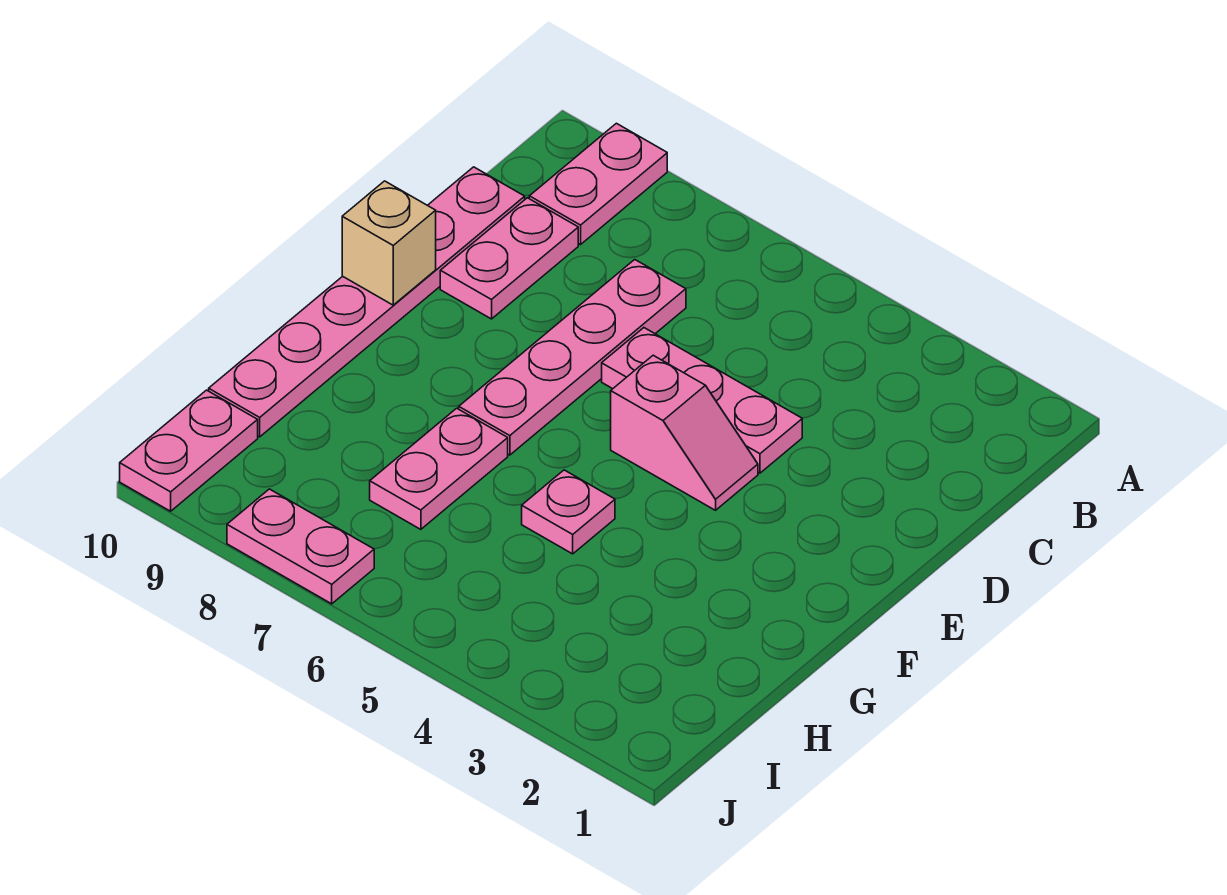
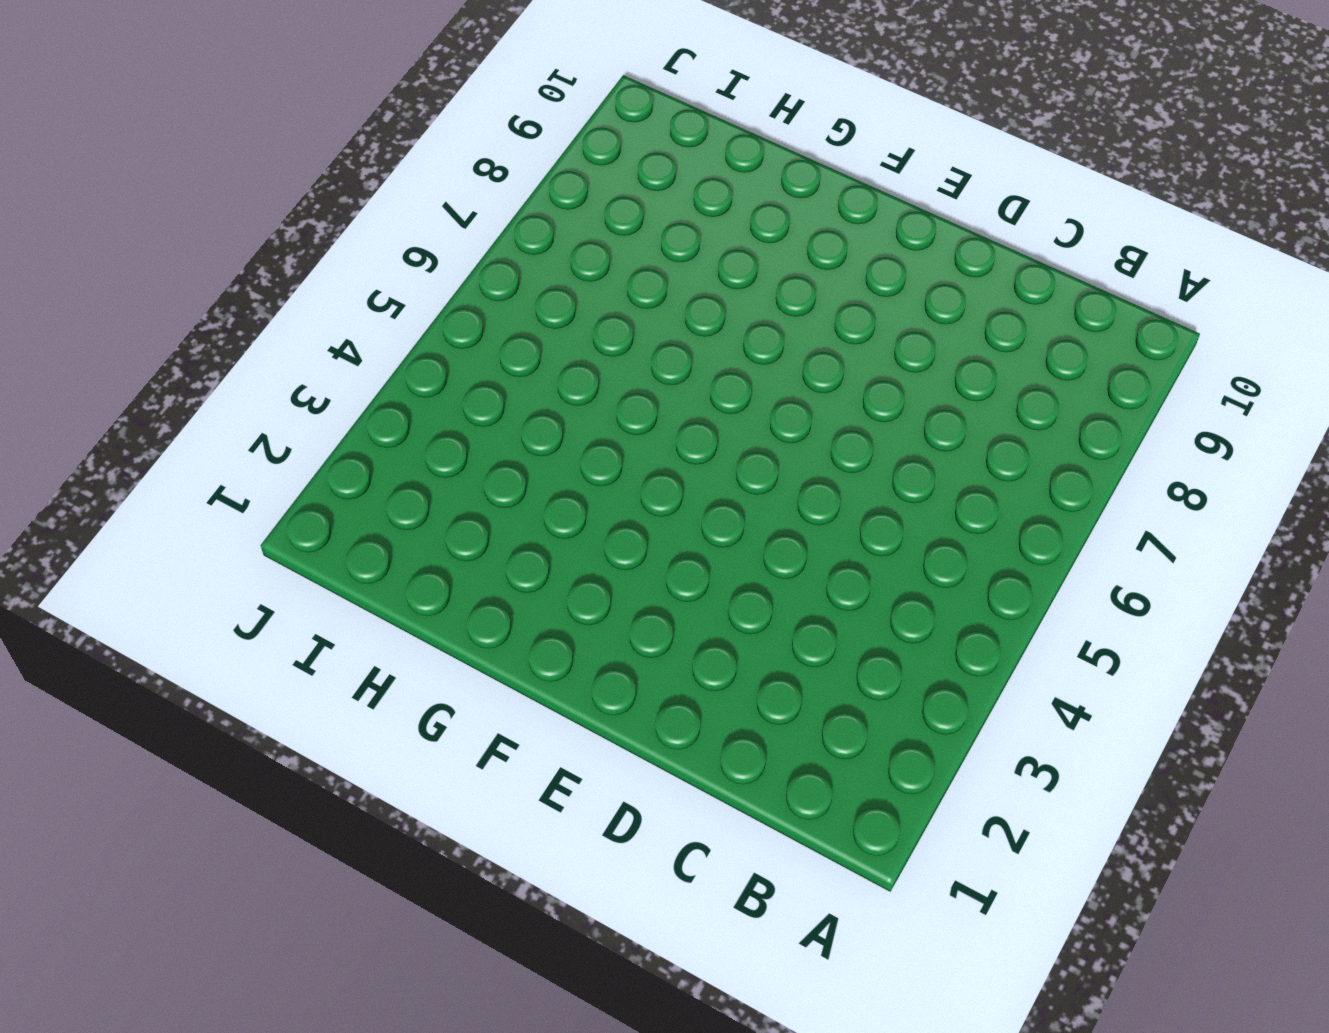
none -> pink plate A9:B9 level 1
none -> pink plate C7:F7 level 1

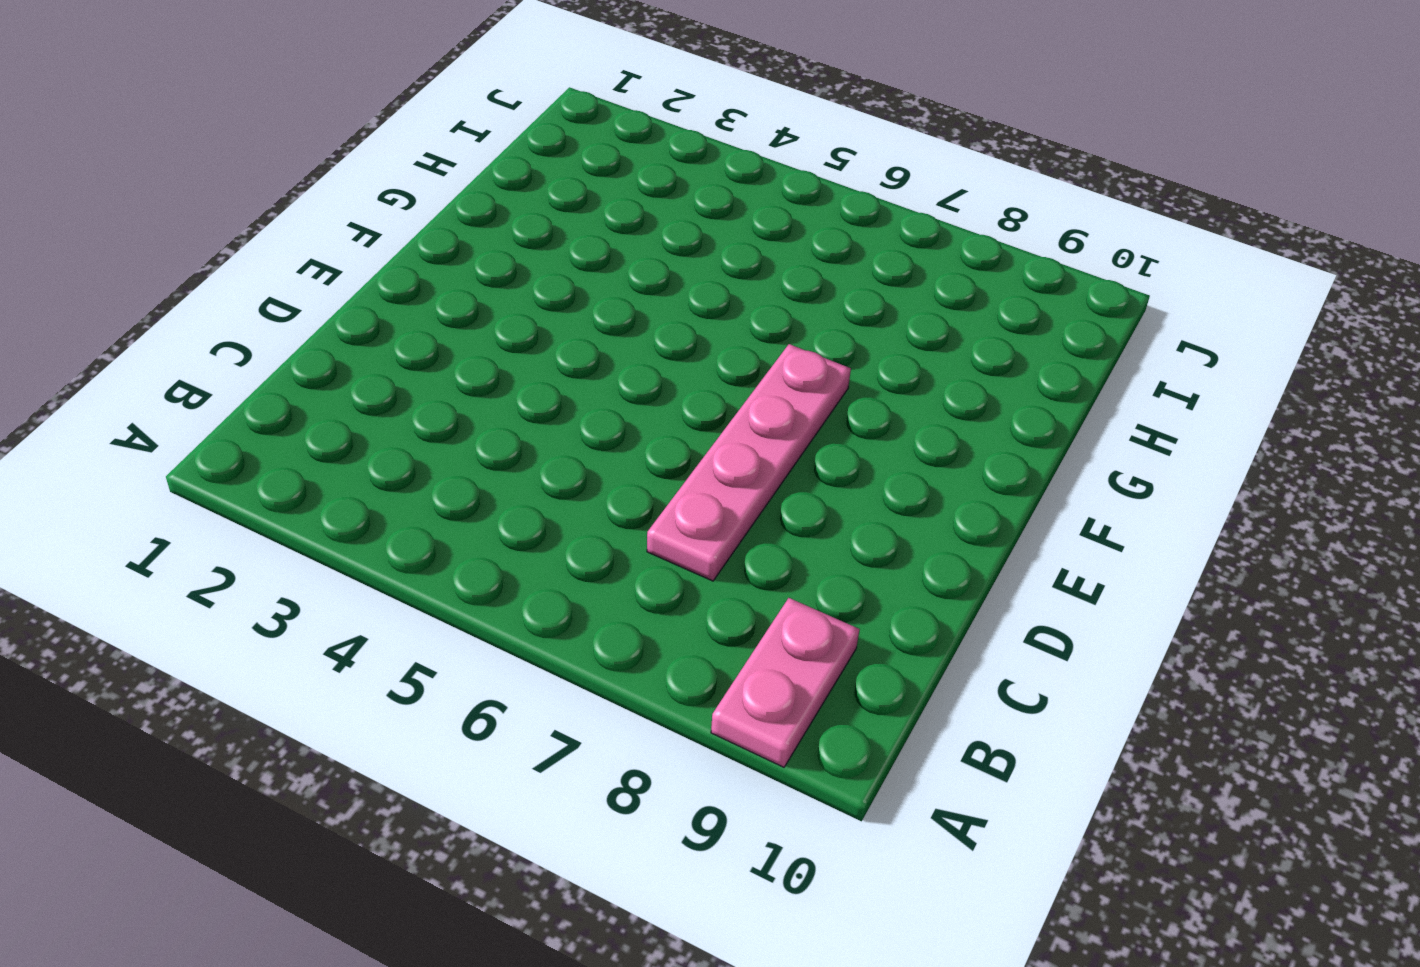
none -> pink plate C9:D9 level 1
none -> pink plate C10:H10 level 1

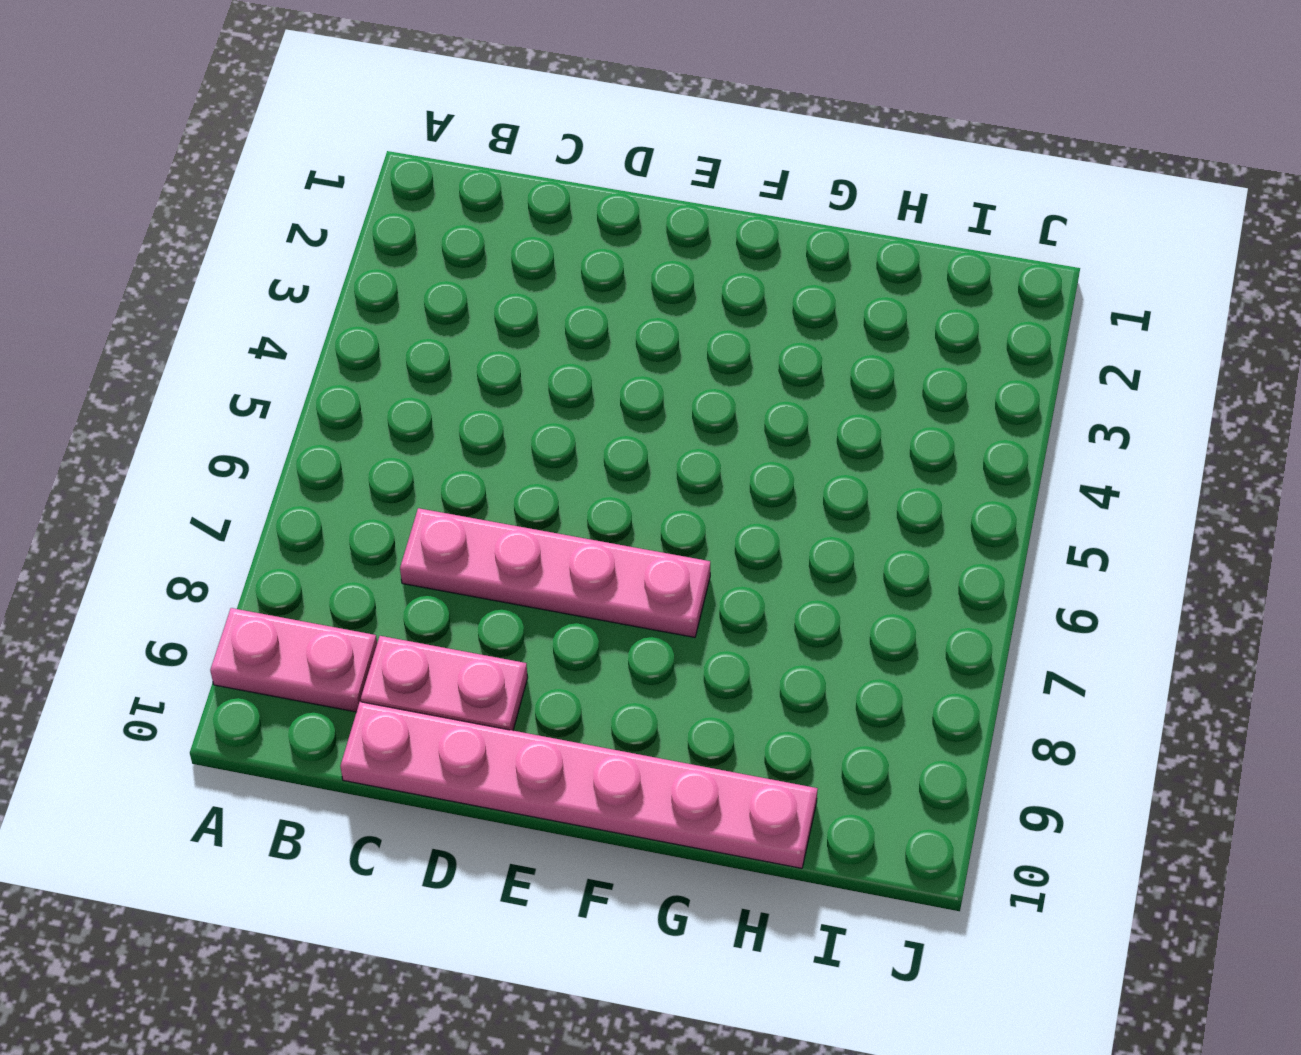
none -> pink plate D4:D6 level 1
none -> pink slope E4:E5 level 1 top 5

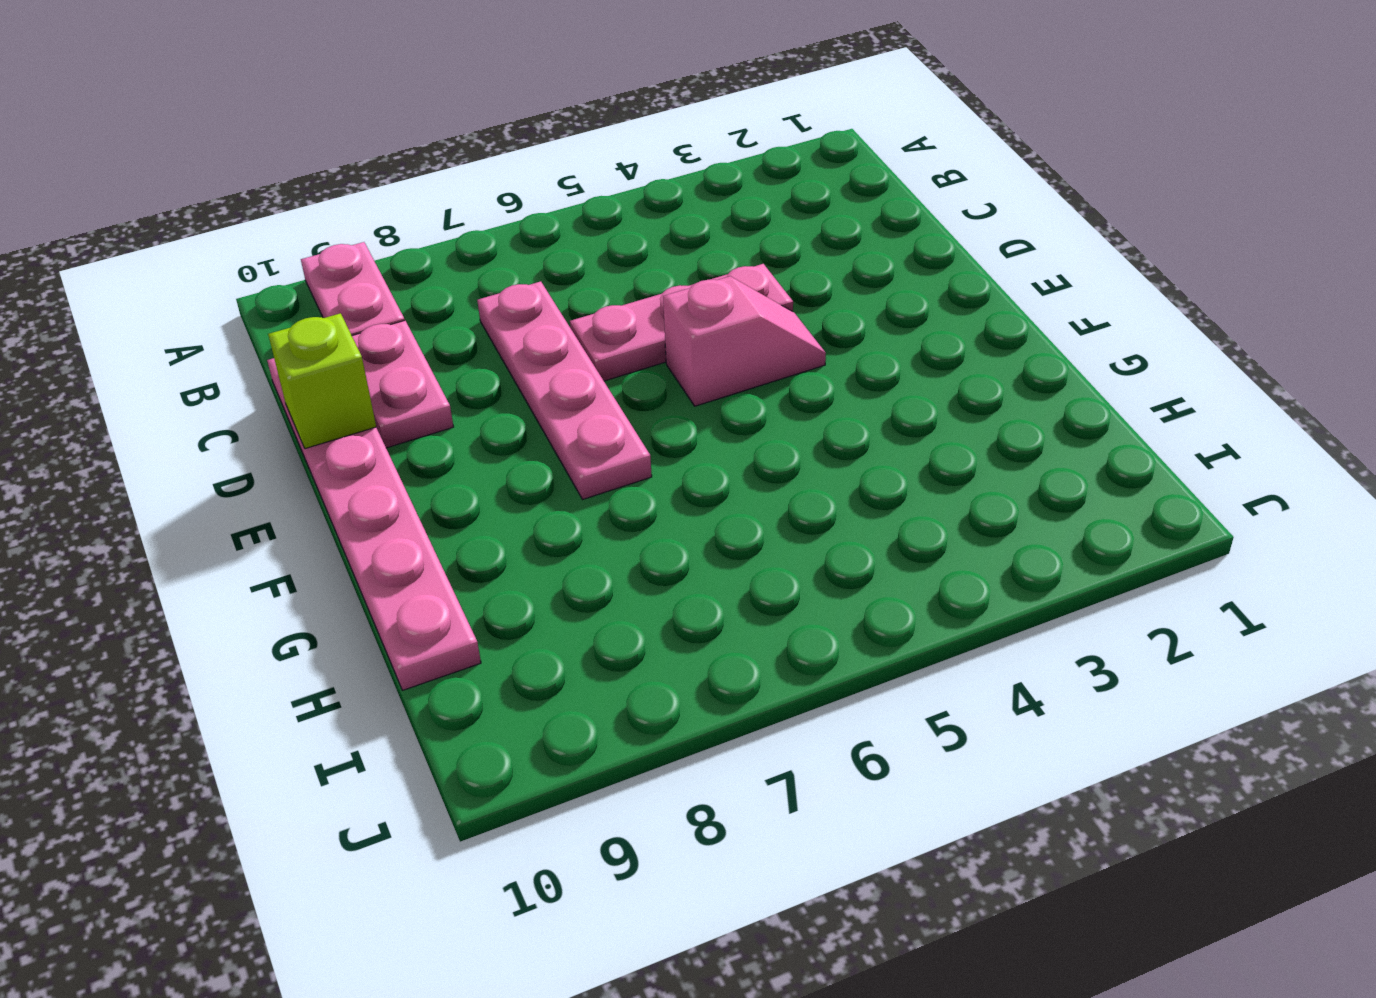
lime brick D10 level 2 -> none
none -> pink plate G5 level 1
none -> pink plate G7:H7 level 1

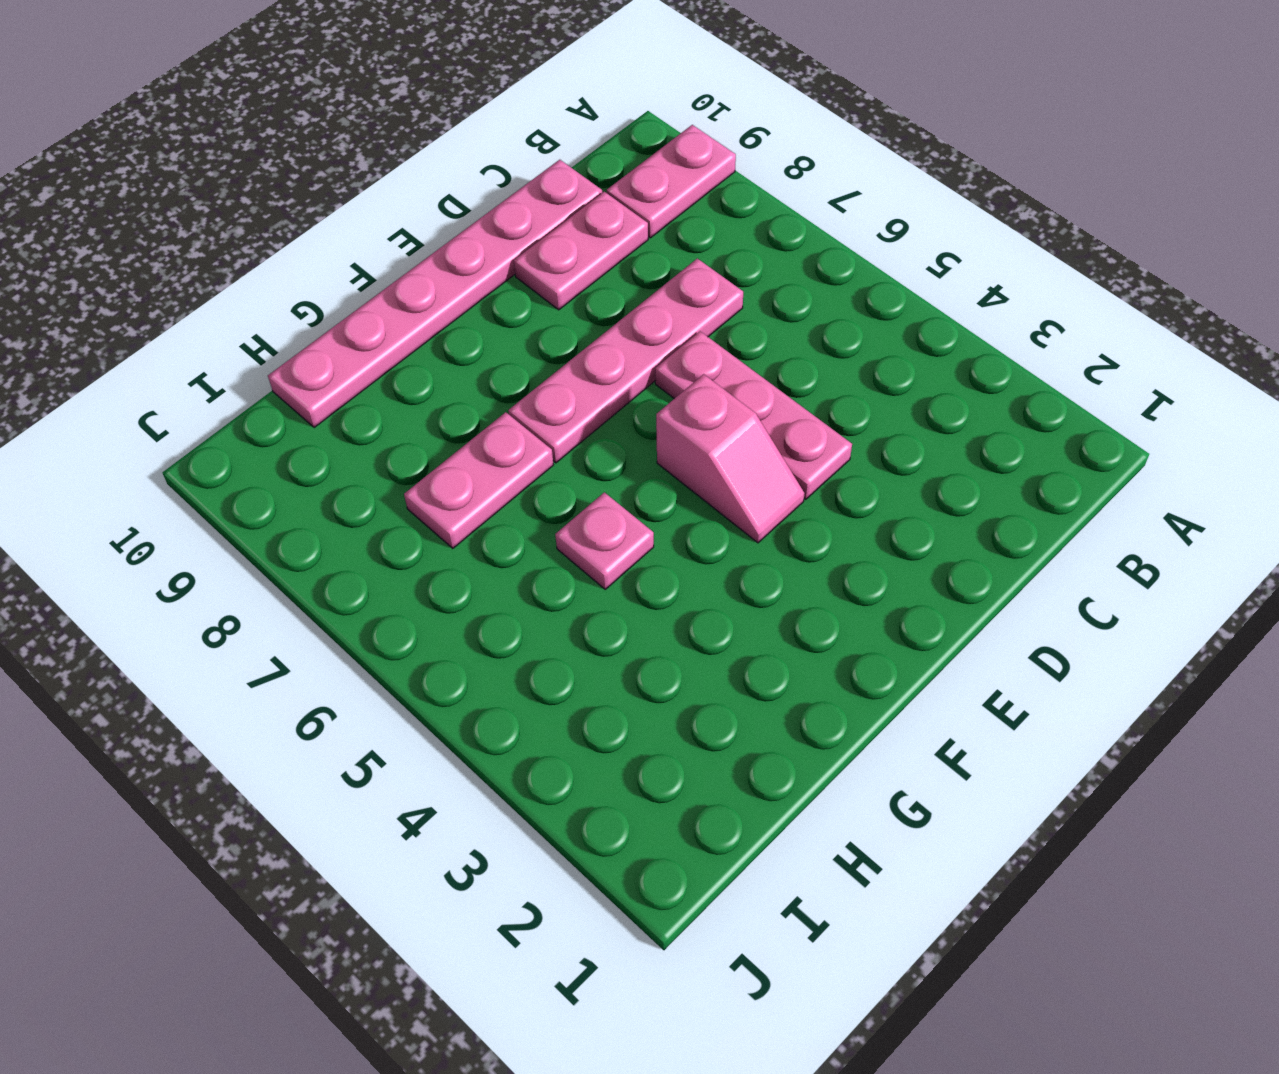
none -> pink plate I10:J10 level 1
none -> pink plate J7:J8 level 1

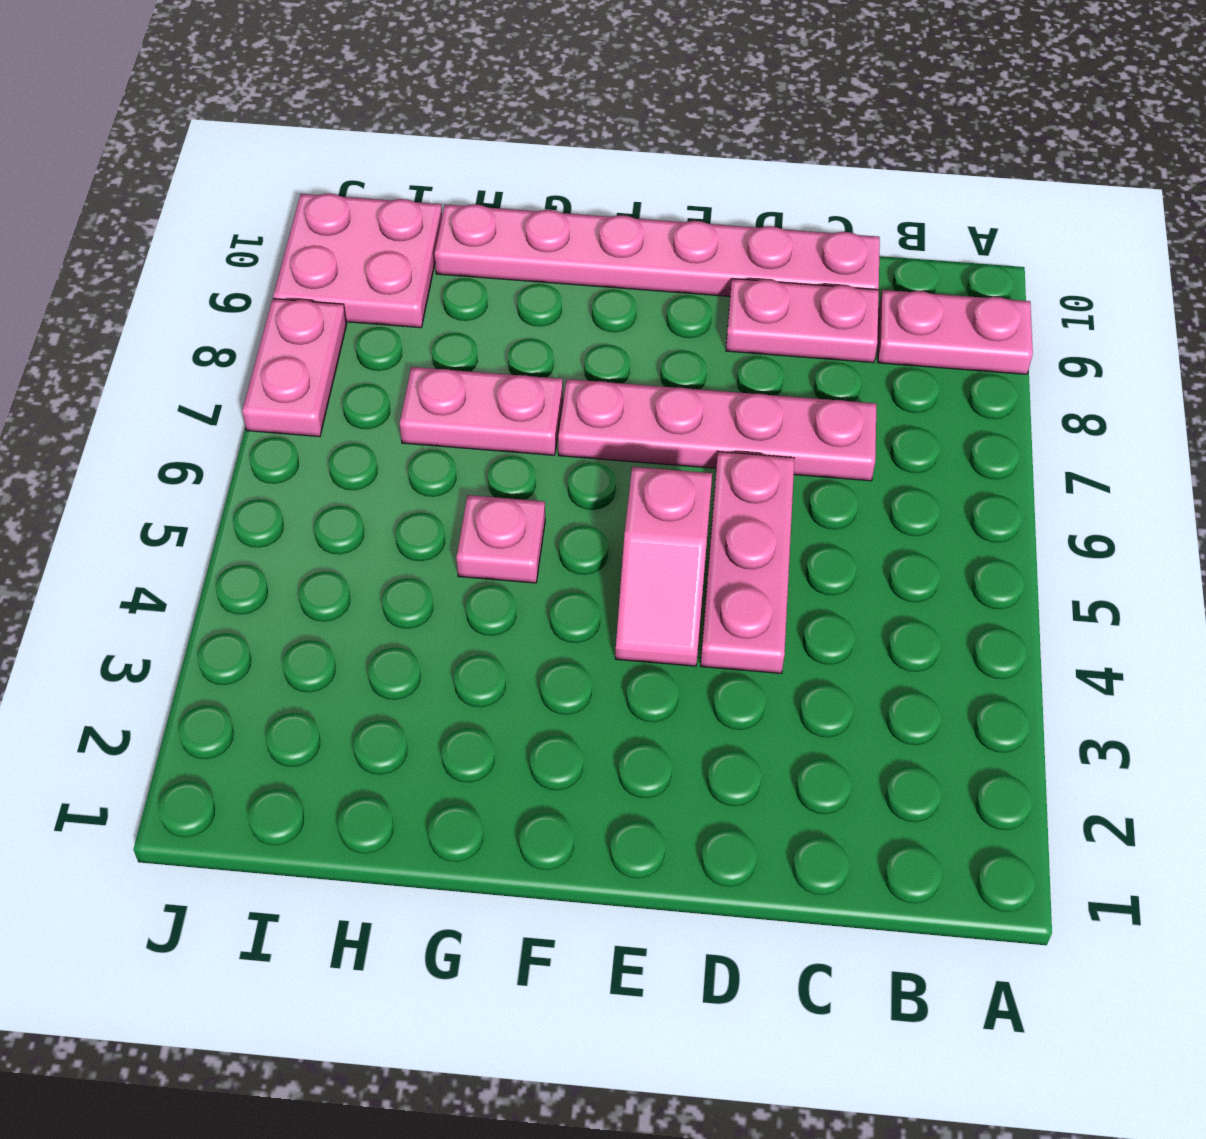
pink plate I9:J10 level 1 -> pink plate I10:J10 level 1
none -> tan brick E10 level 2

